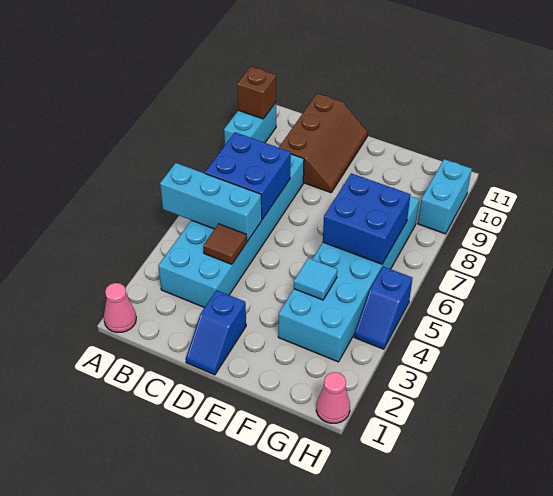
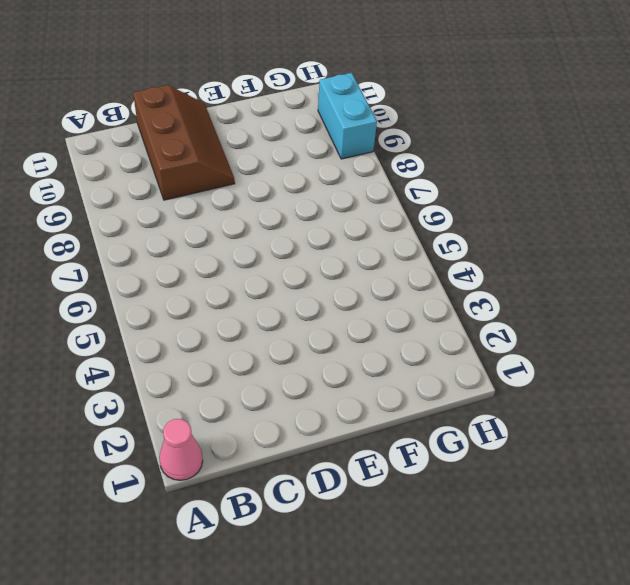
none -> cyan brick A9:A10 level 1
none -> cyan brick B3:C8 level 1
none -> blue slope D1:D2 level 1 top 2

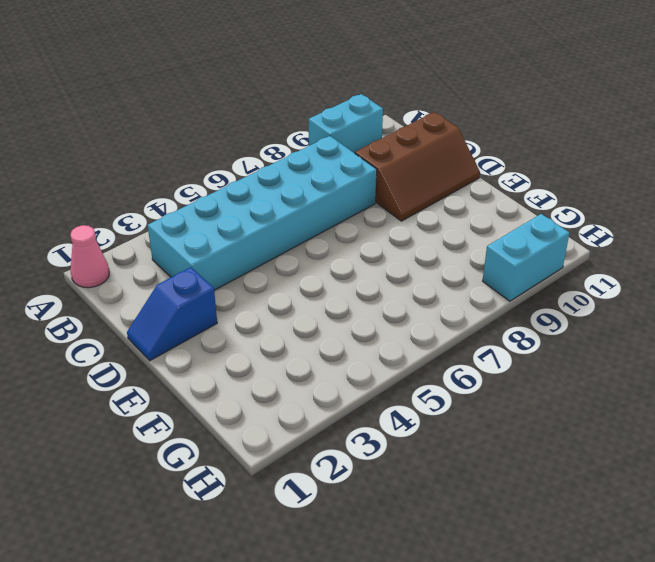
none -> cyan brick F3:G8 level 1
none -> pink cone H1 level 1
none -> blue slope H4:H5 level 1 top 5

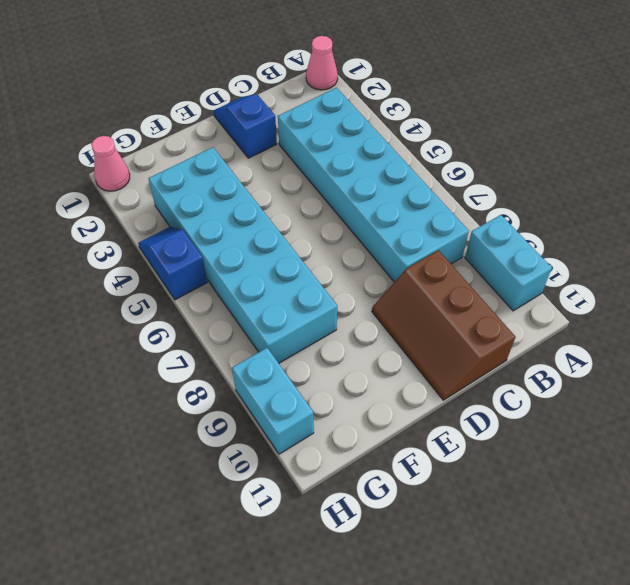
none -> cyan brick A5:C5 level 2
none -> brown brick A10 level 2
none -> blue brick B6:C7 level 2

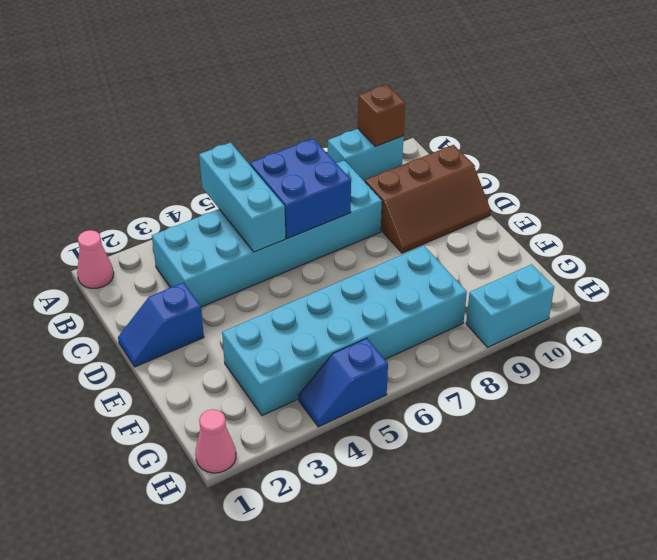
none -> brown tile C4 level 2
none -> cyan tile F4 level 2
none -> blue brick F6:G7 level 2

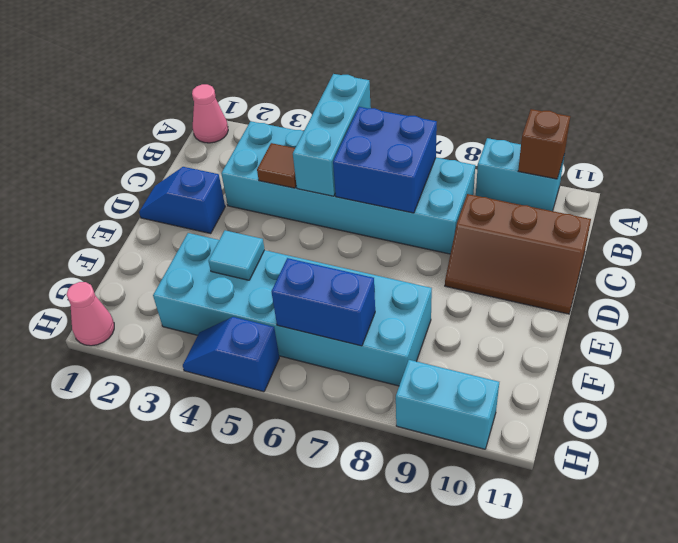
blue brick G6:G7 level 2 -> blue brick F6:G7 level 2

